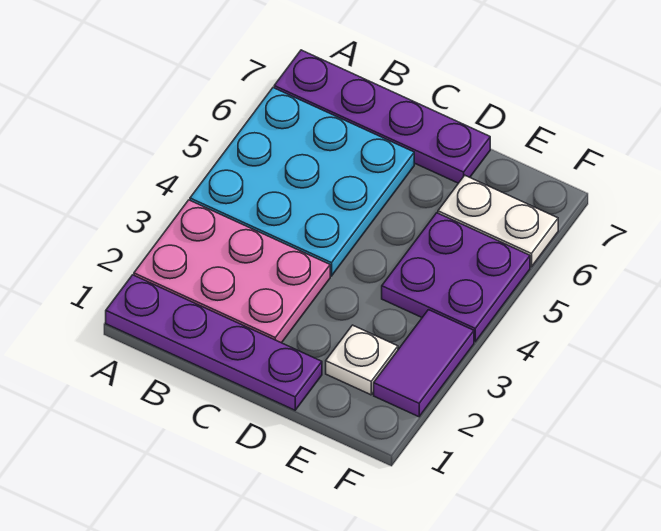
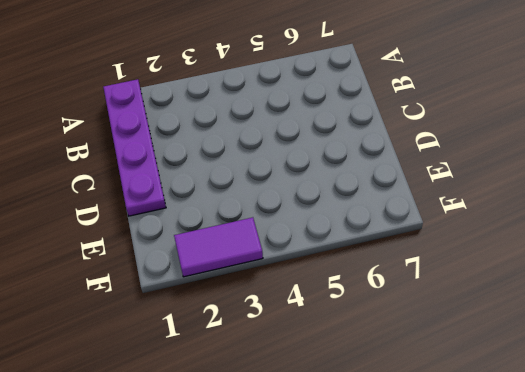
none -> pink plate A2:C3 level 1
none -> cyan plate A4:C6 level 1

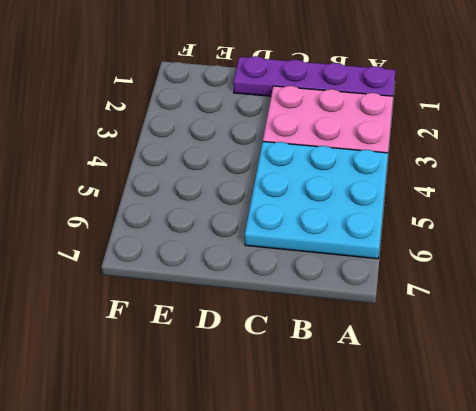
none -> purple plate A7:D7 level 1
none -> white plate E2 level 1

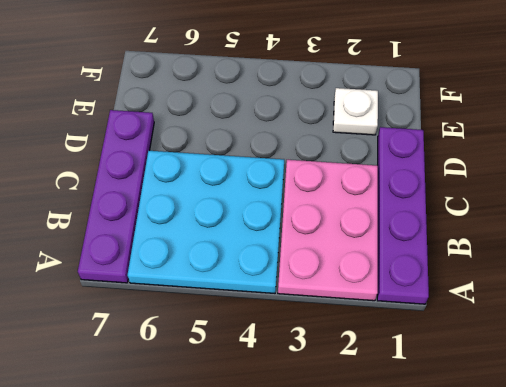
none -> purple plate E4:F5 level 1
none -> white plate E6:F6 level 1

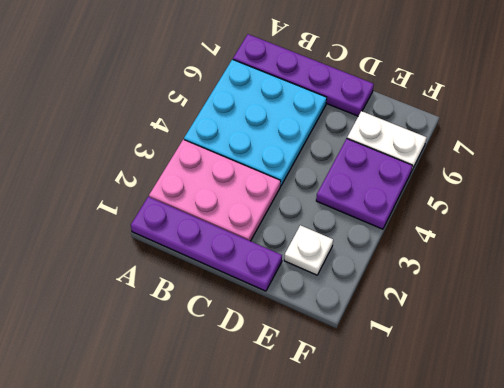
none -> purple tile F2:F3 level 1

